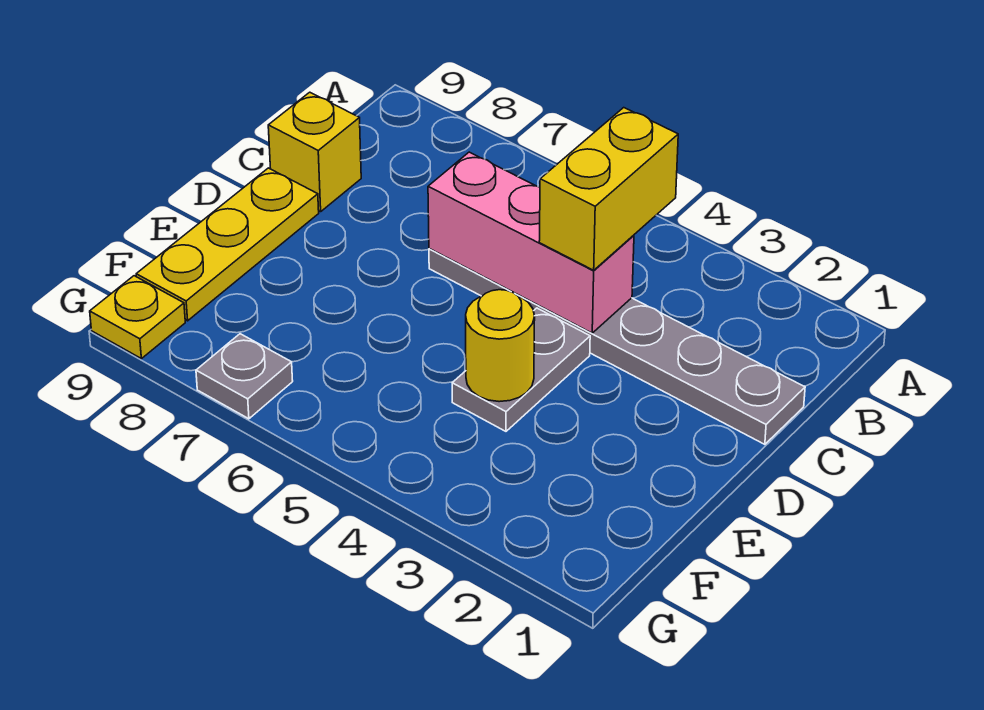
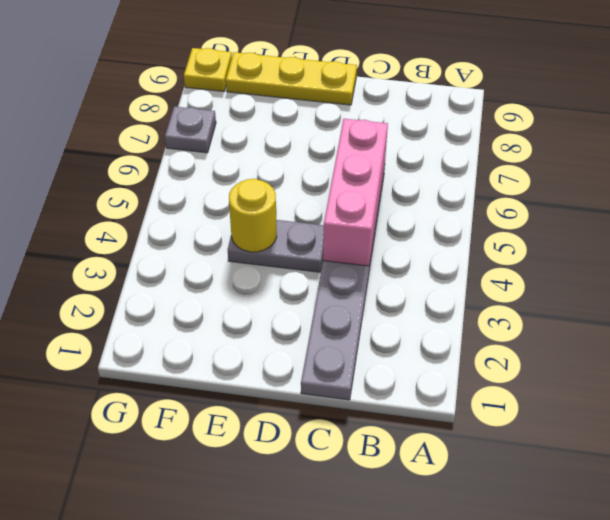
none -> yellow brick C9 level 1
none -> yellow brick B4:C4 level 3

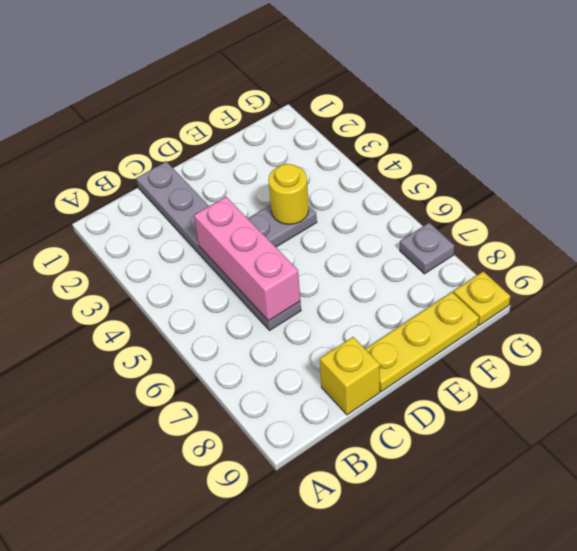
none -> yellow brick B4:C4 level 3

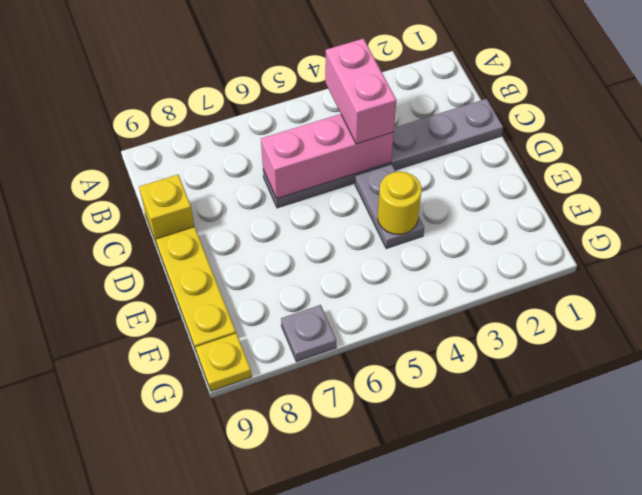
pink brick B4:C4 level 3 -> yellow brick B4:C4 level 3

